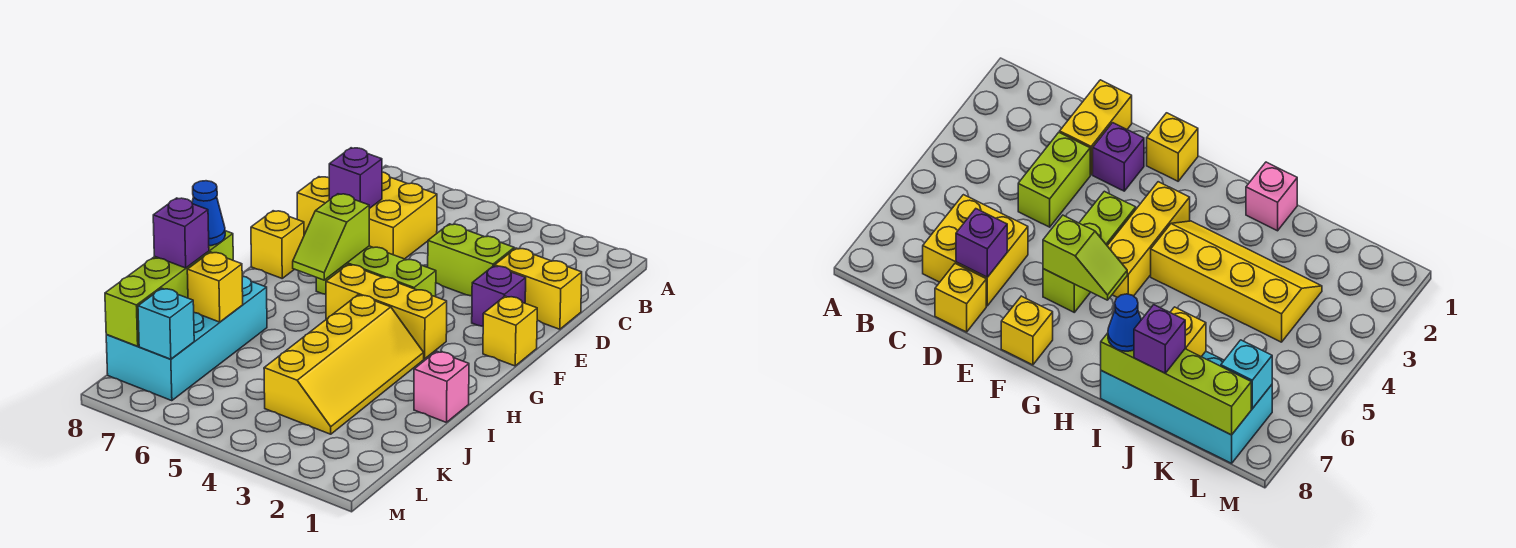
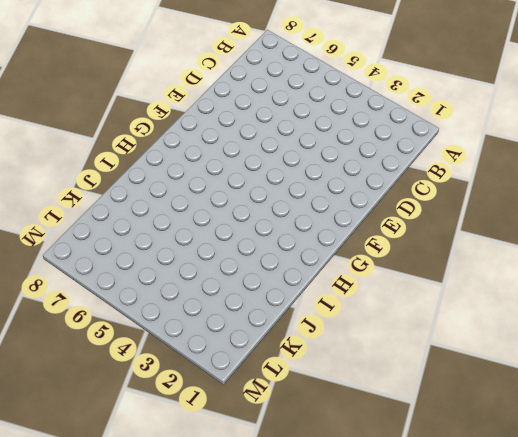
none -> yellow brick C6:D7 level 1
none -> yellow brick D1:D2 level 1
none -> lime brick D3:D4 level 1

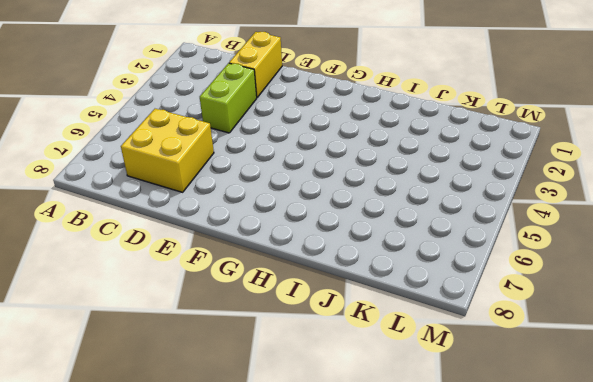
none -> yellow brick D8 level 1
none -> purple brick E2 level 1
none -> yellow brick F1 level 1

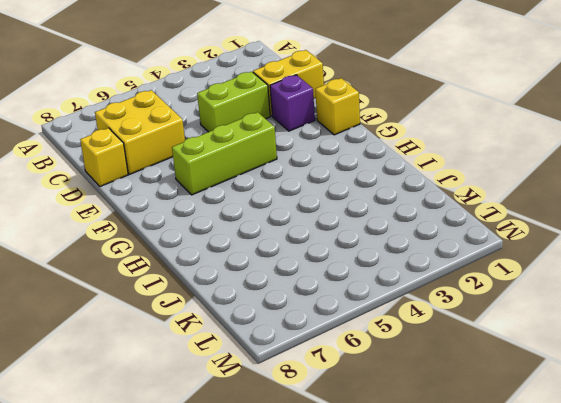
none -> yellow brick F8 level 1
none -> yellow brick G3:G5 level 1
none -> yellow slope H3:K4 level 1 top 4

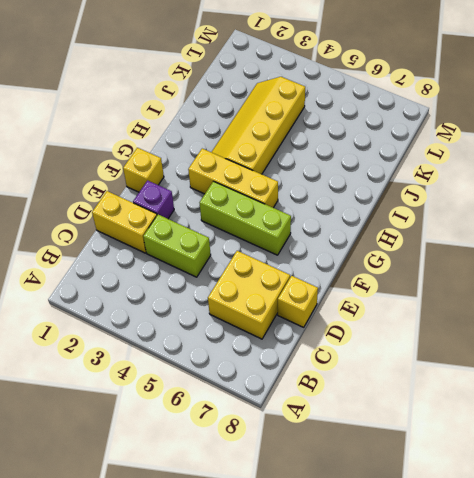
none -> yellow brick F8 level 1
none -> pink brick I1 level 1
none -> cyan brick I7:L8 level 1

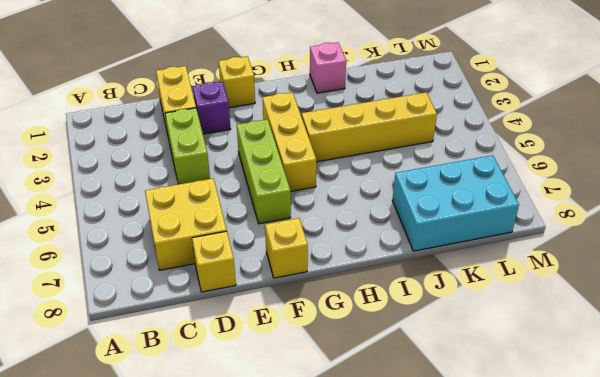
cyan brick J7:L8 level 1 -> cyan brick I7:L8 level 1
none -> purple brick D7 level 2
none -> lime slope F6:G6 level 2 top F
none -> lime brick I8:L8 level 2

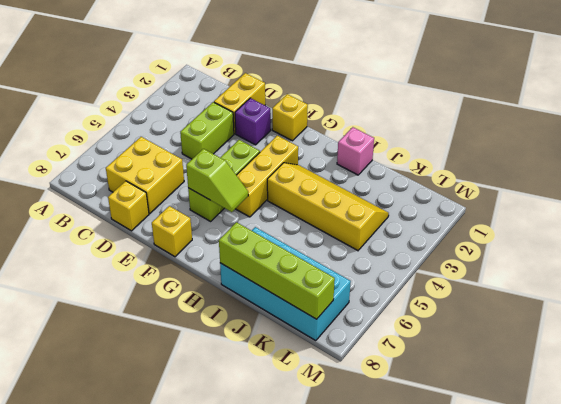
none -> purple brick D7 level 2
none -> yellow brick J7 level 2
none -> cyan brick L7 level 2

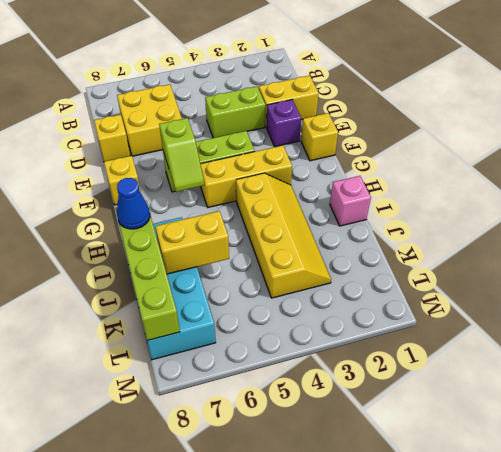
yellow brick J6:J7 level 2 -> yellow brick J7 level 2
none -> purple brick D7 level 2
none -> cyan brick L7 level 2
none -> purple brick J8 level 3

